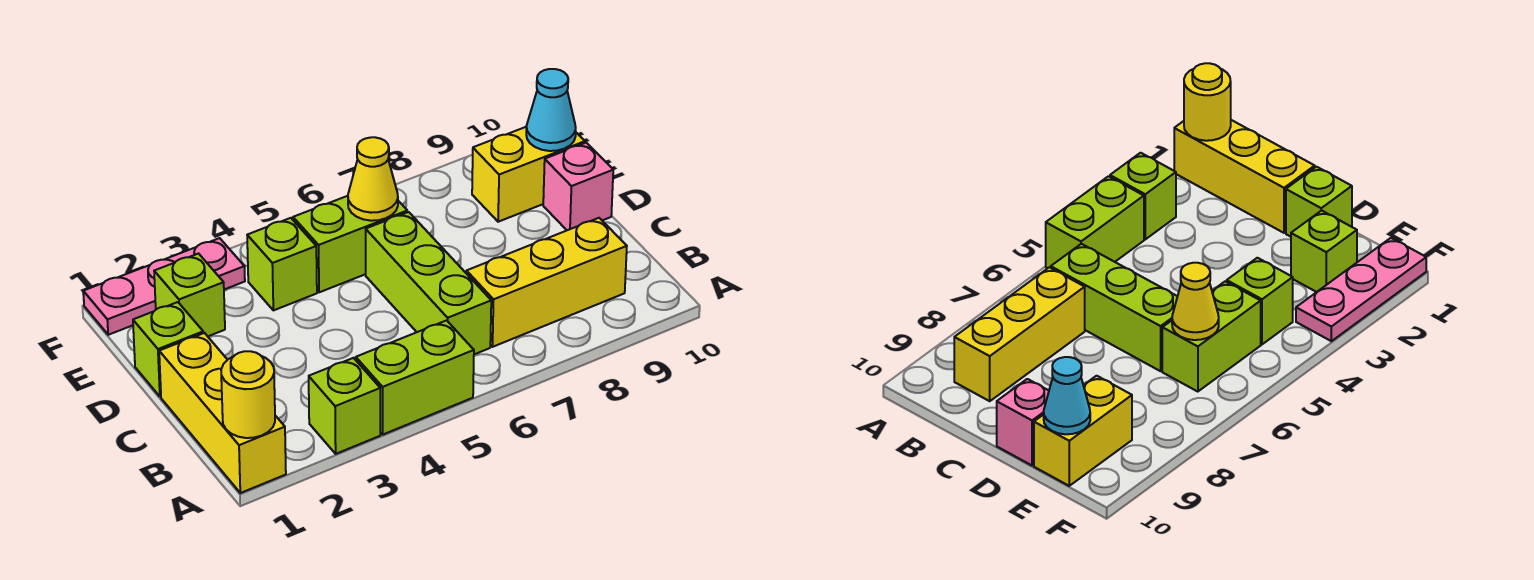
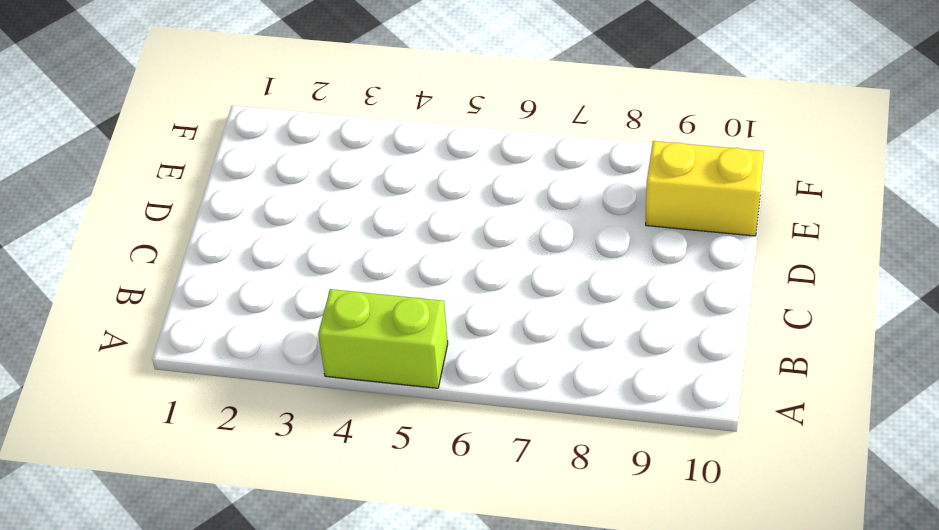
none -> yellow brick A1:C1 level 1
none -> lime brick A3 level 1
none -> lime brick B6:D6 level 1

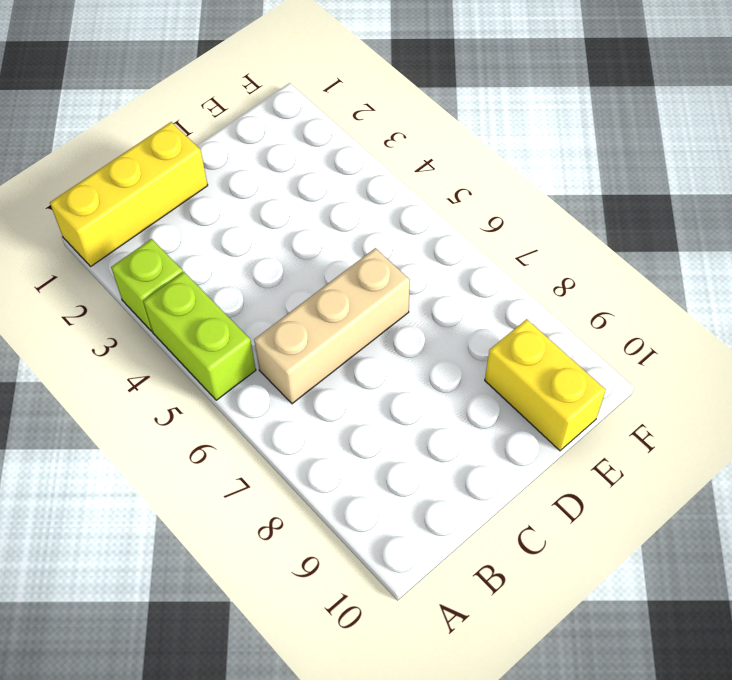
tan brick B6:D6 level 1 -> lime brick B6:D6 level 1
none -> yellow brick B7:B9 level 1
none -> lime brick D1 level 1
none -> pink brick D10 level 1

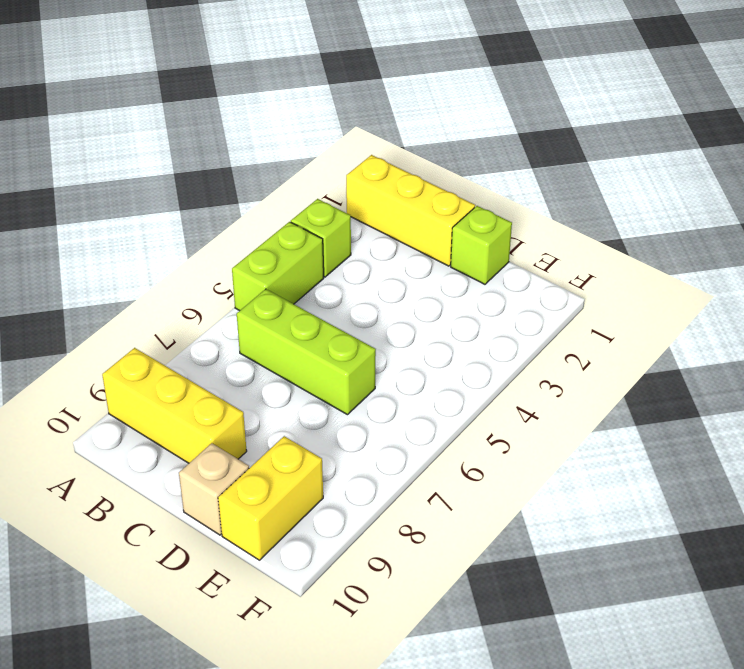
yellow brick A9:C9 level 1 -> yellow brick B7:B9 level 1
tan brick D10 level 1 -> pink brick D10 level 1
none -> lime brick E2 level 1
none -> lime brick E4 level 1
none -> lime brick E5:E6 level 1

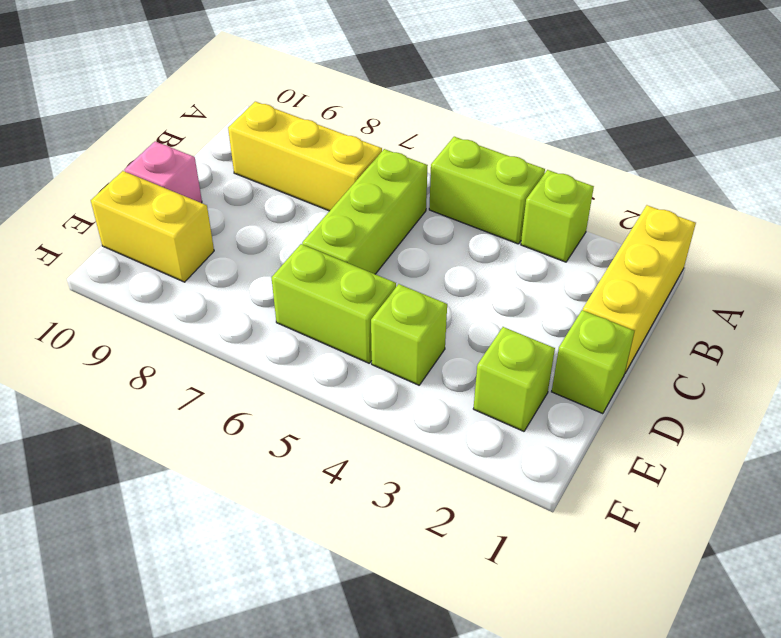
none -> pink plate F1:F3 level 1
none -> yellow round brick A1 level 2
none -> yellow cone E6 level 2

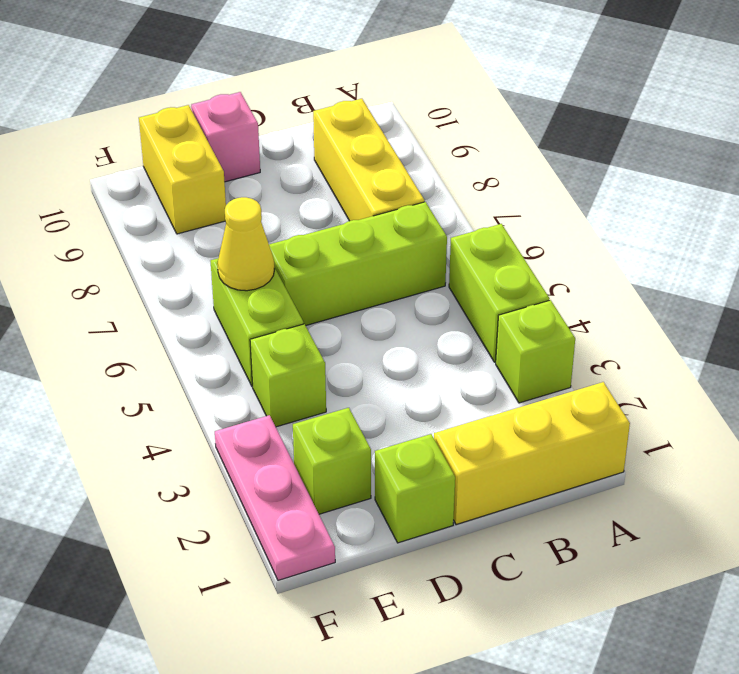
none -> yellow round brick A1 level 2
none -> cyan cone E10 level 2

